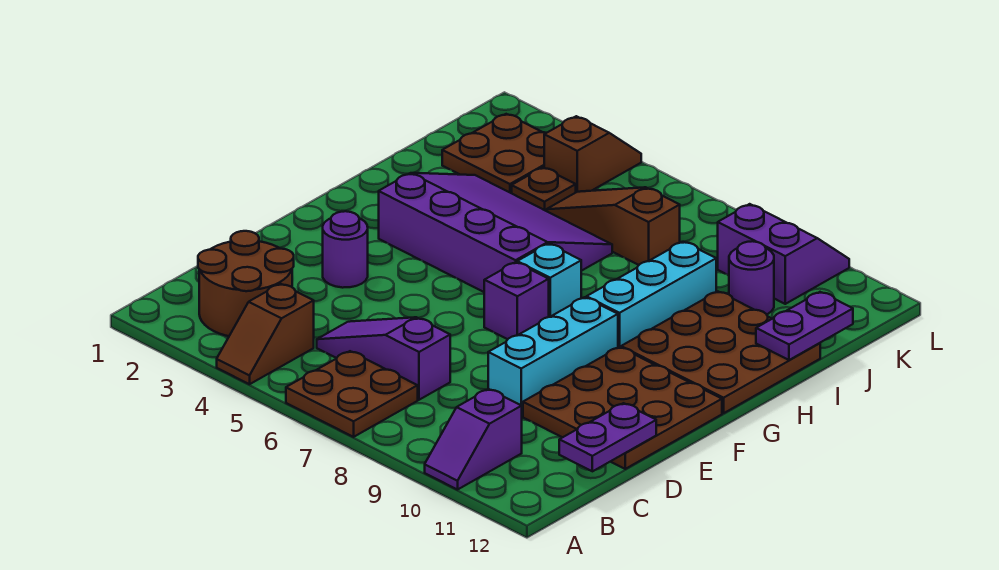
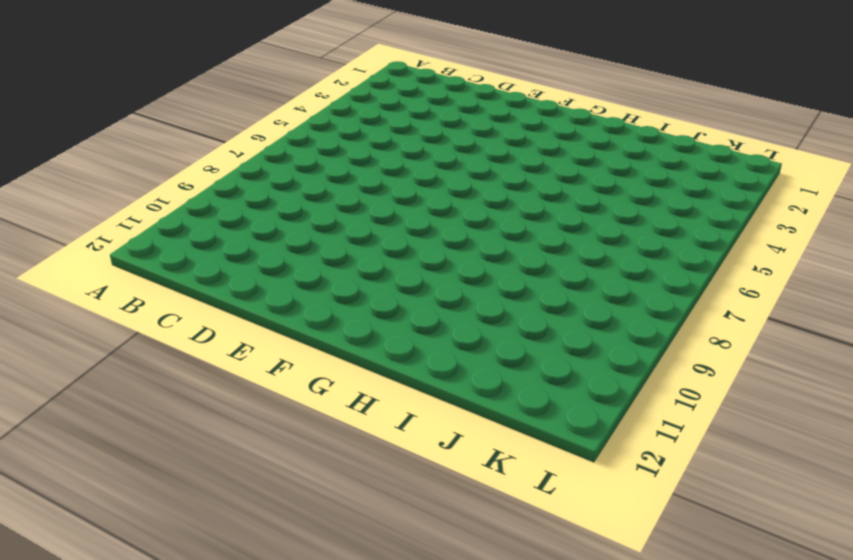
none -> brown slope A4:B4 level 1 top B
none -> brown plate A6:B7 level 1
none -> purple slope A10:B10 level 1 top B

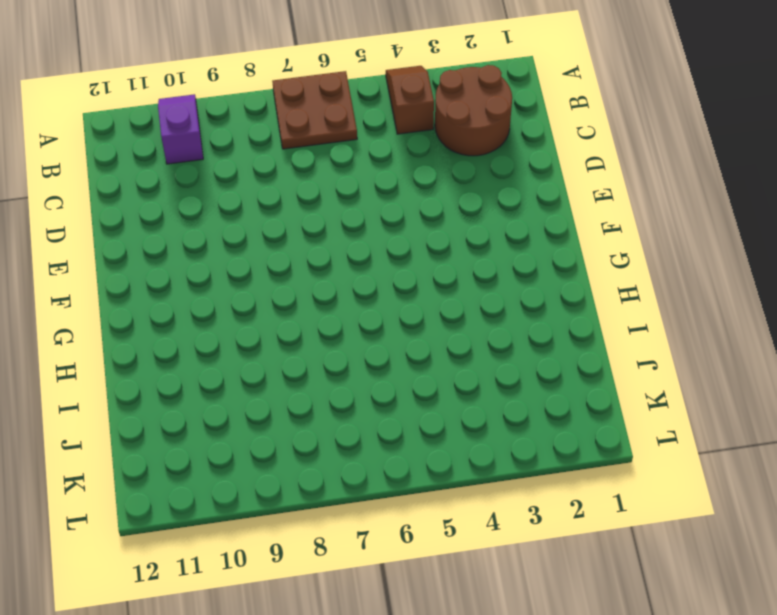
none -> purple slope C5:C7 level 1 top 7
none -> cyan brick D9:F9 level 1
none -> brown plate D10:F12 level 1

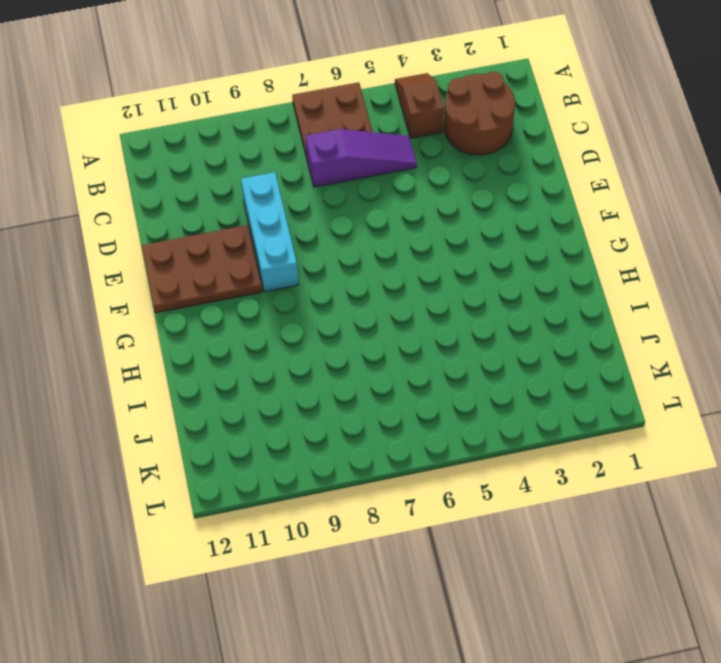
brown plate E10:F12 level 1 -> brown plate D10:F12 level 1
none -> purple slope A10:B10 level 1 top B
none -> purple round brick E3 level 1
none -> purple brick F7 level 1

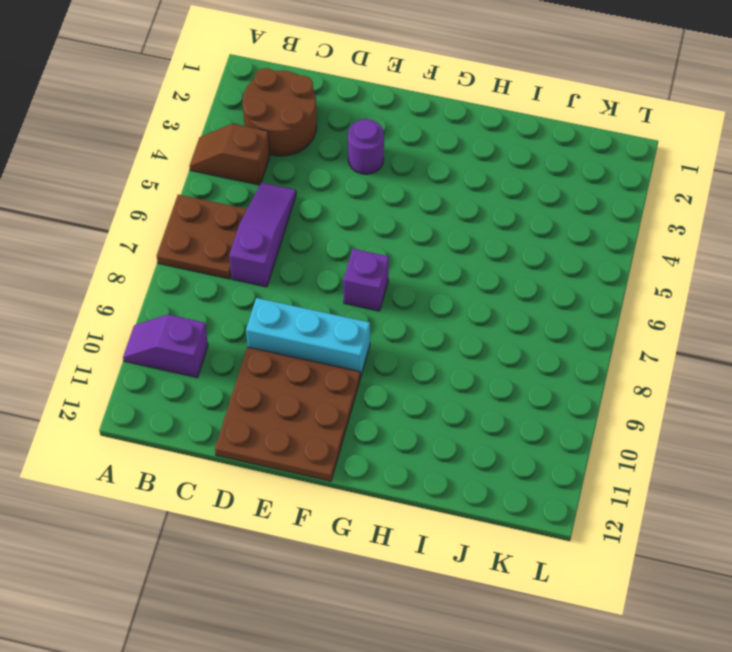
none -> purple slope G3:I6 level 1 top G
none -> cyan brick G7 level 1
none -> cyan brick G9:I9 level 1

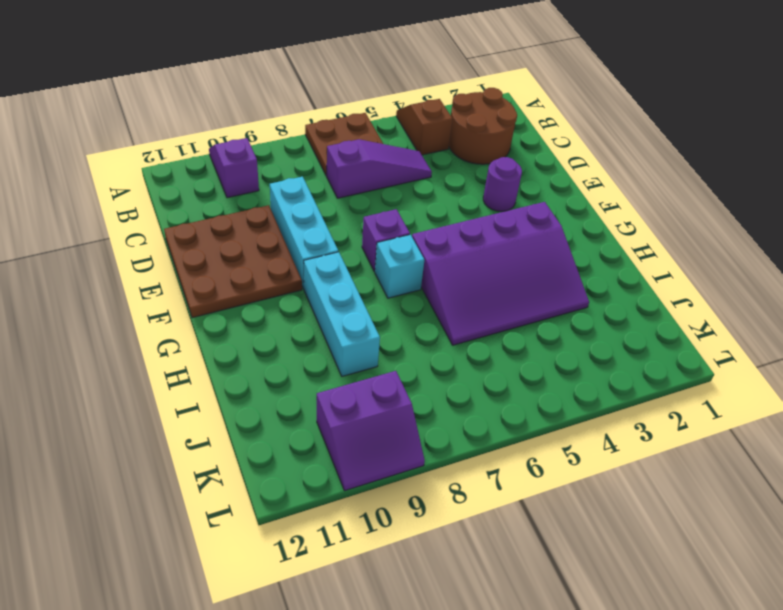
none -> brown plate G10:I12 level 1
none -> brown plate J2:K3 level 1
none -> brown plate J4 level 1

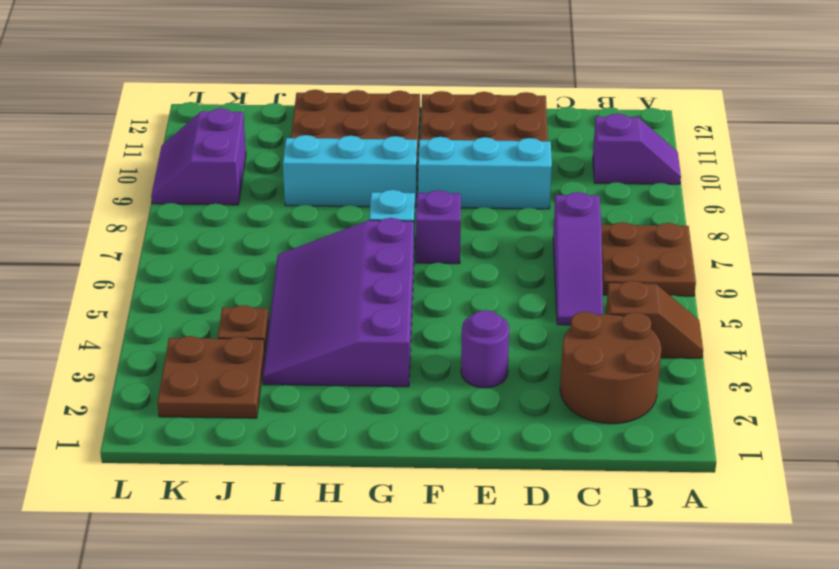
none -> brown slope J5:J7 level 1 top 7
none -> purple round brick J10 level 1
none -> brown slope K4:L4 level 1 top K

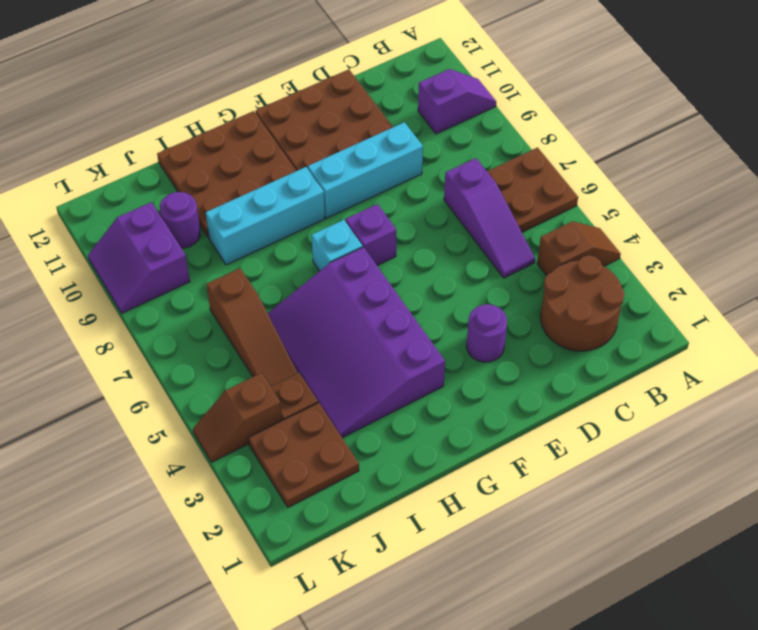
none -> purple plate C12:D12 level 2
none -> purple plate I12:J12 level 2

